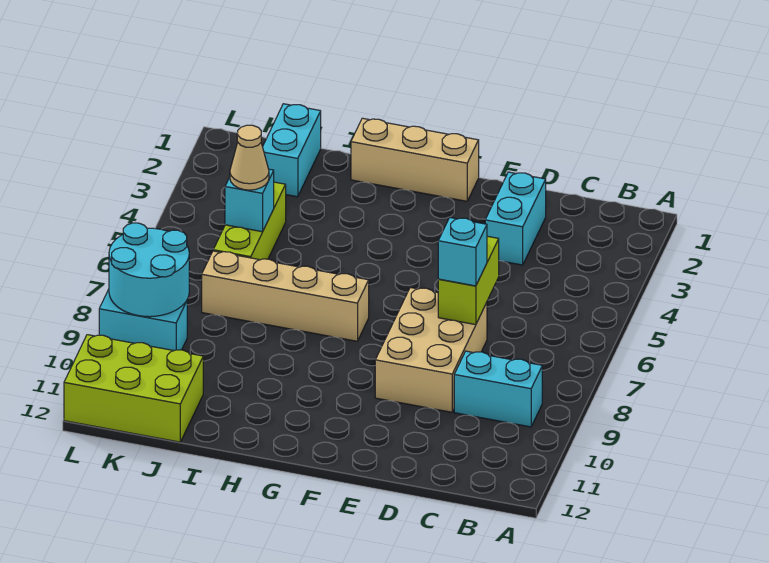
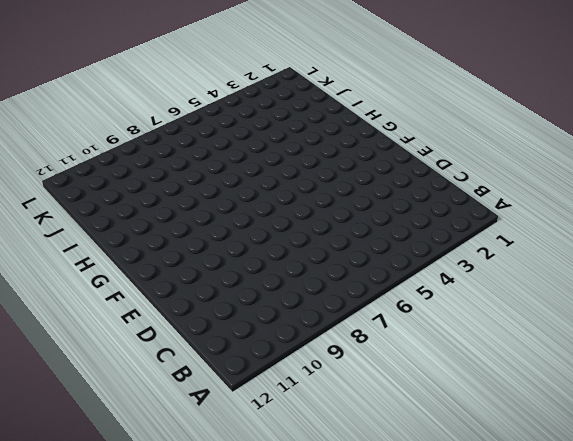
none -> cyan brick B9:C9 level 1
none -> cyan brick D2:D3 level 1
none -> tan brick D7:E9 level 1

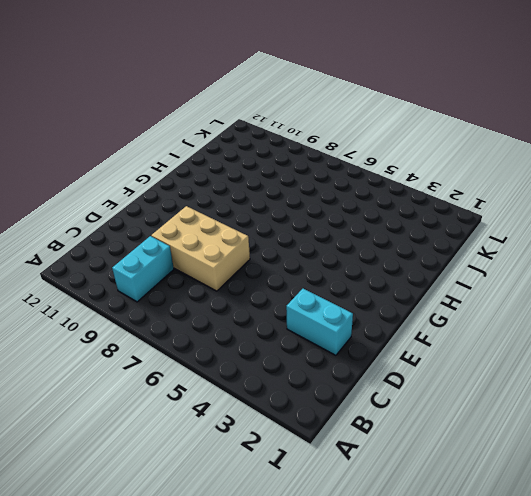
none -> tan brick F1:H1 level 1
none -> tan brick G7:J7 level 1
none -> cyan brick J1:J2 level 1

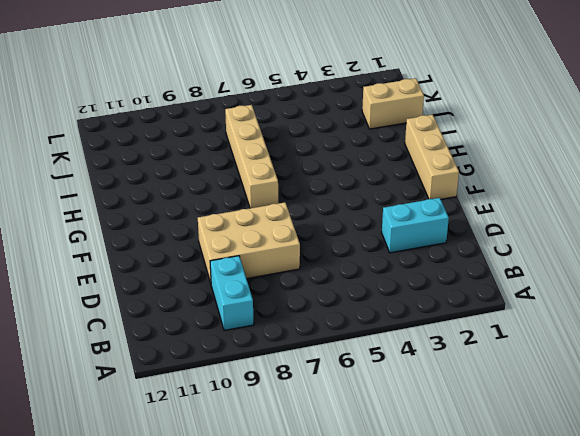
tan brick J1:J2 level 1 -> cyan brick J1:J2 level 1
none -> lime brick J4:J6 level 1
none -> lime brick J11:L12 level 1
none -> cyan brick K9:L9 level 1

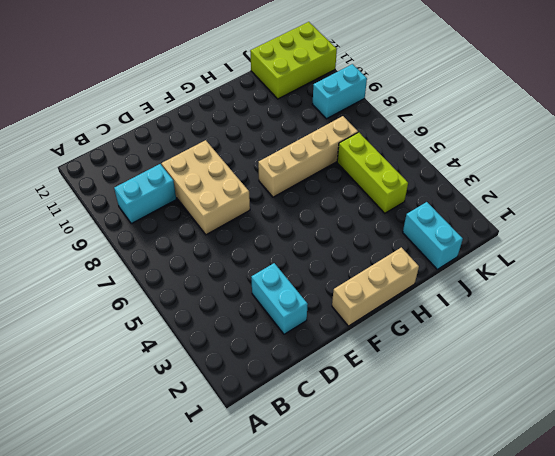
none -> lime brick D6:D7 level 2
none -> cyan brick J5 level 2
none -> cyan round brick K8:L9 level 2

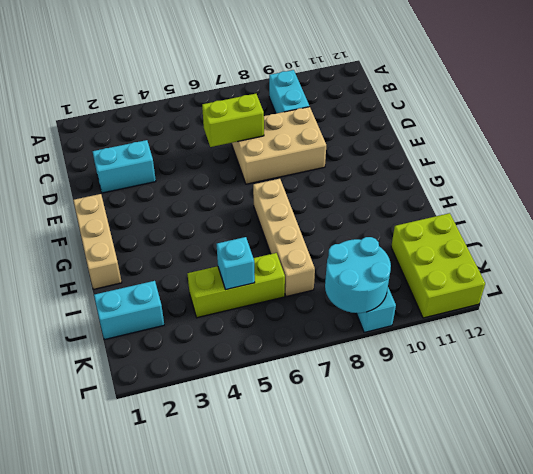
none -> cyan brick D7 level 3
none -> tan cone J5 level 3

